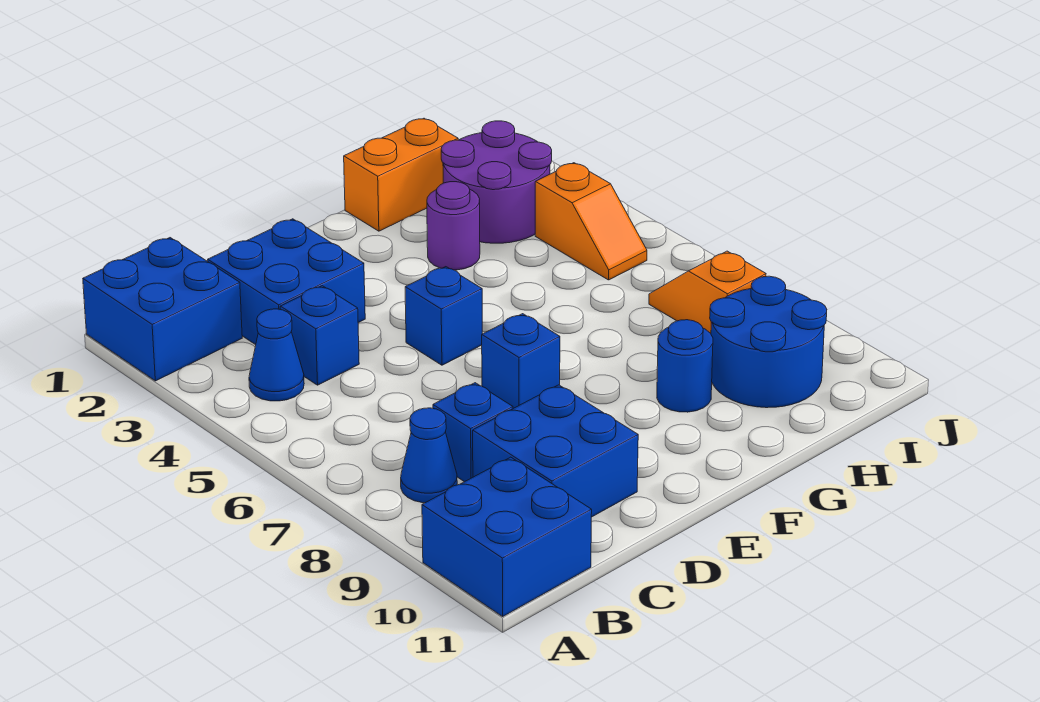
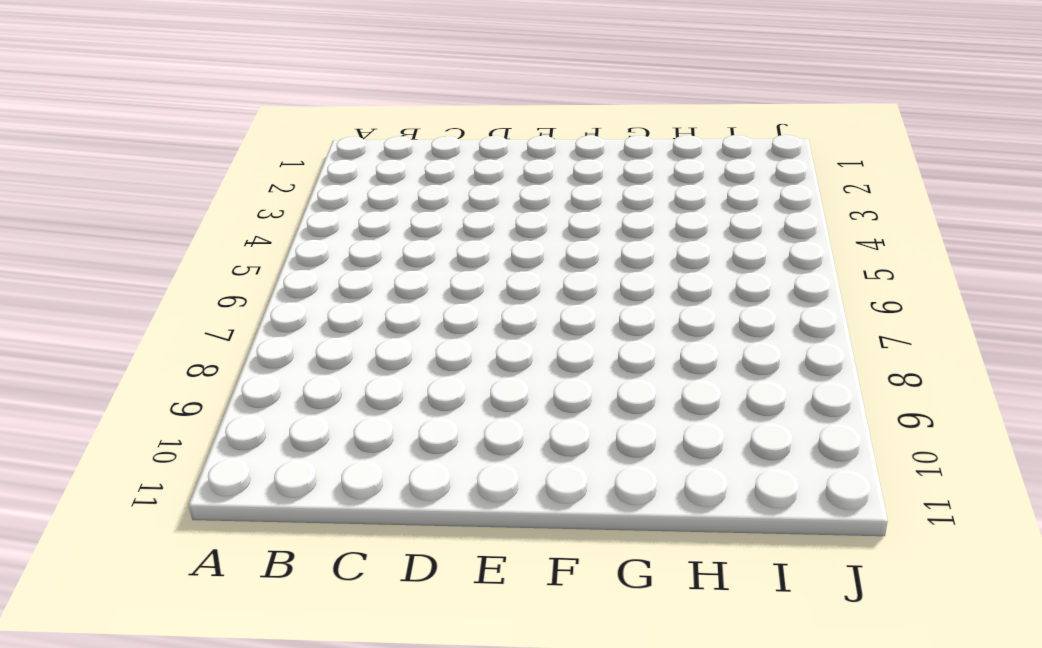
none -> blue brick A1:B2 level 1
none -> blue brick A10:B11 level 1
none -> blue cone B4 level 1

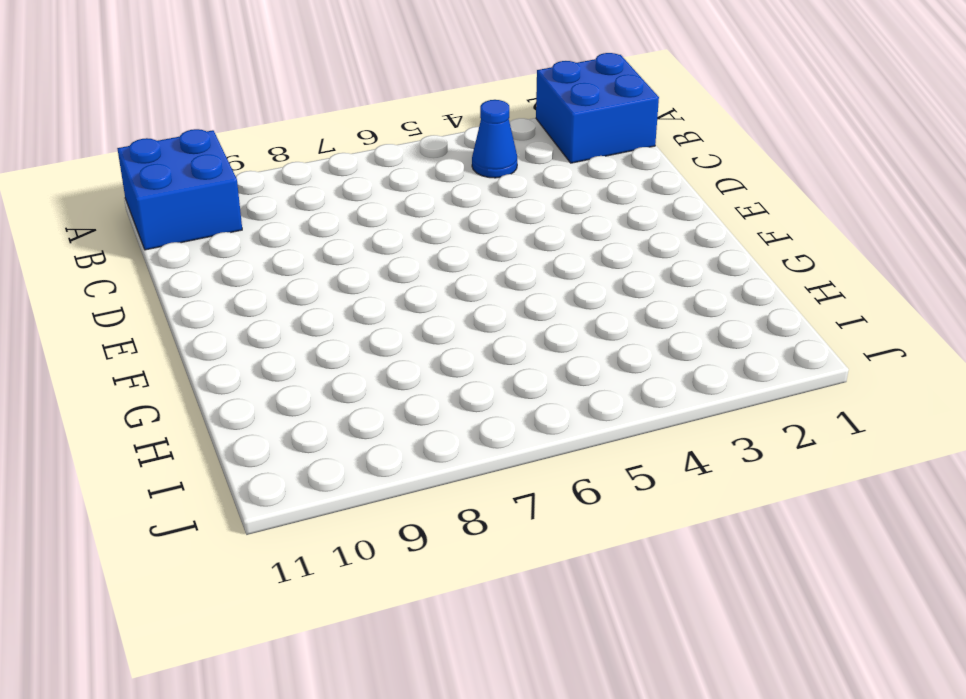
none -> blue cone B8 level 1
none -> blue brick C2:D3 level 1
none -> blue brick C4 level 1

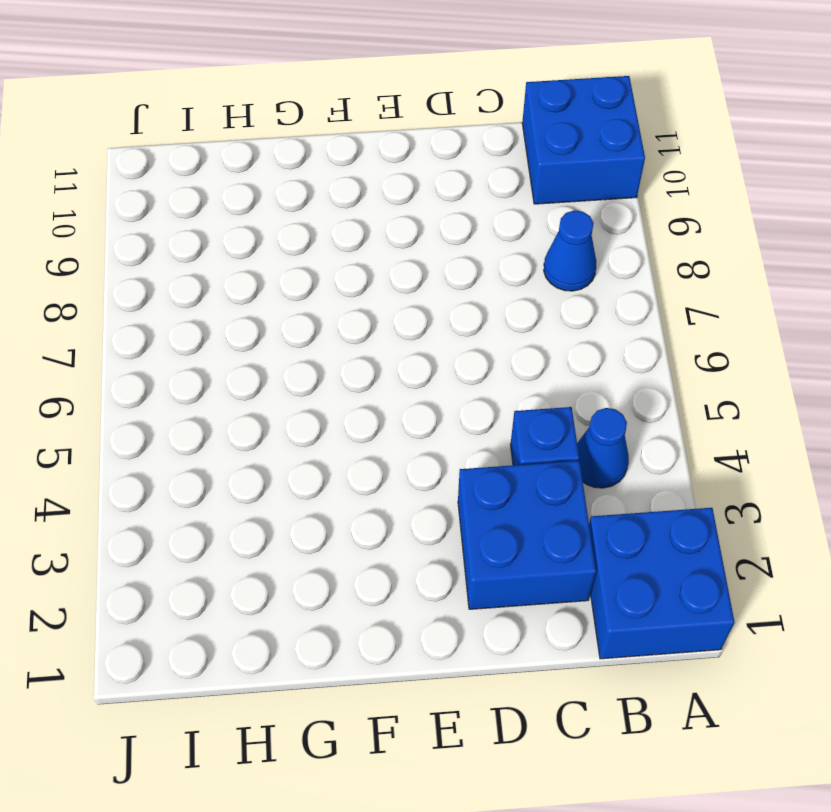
none -> blue brick C8 level 1
none -> blue brick C9:D10 level 1
none -> blue brick E5 level 1

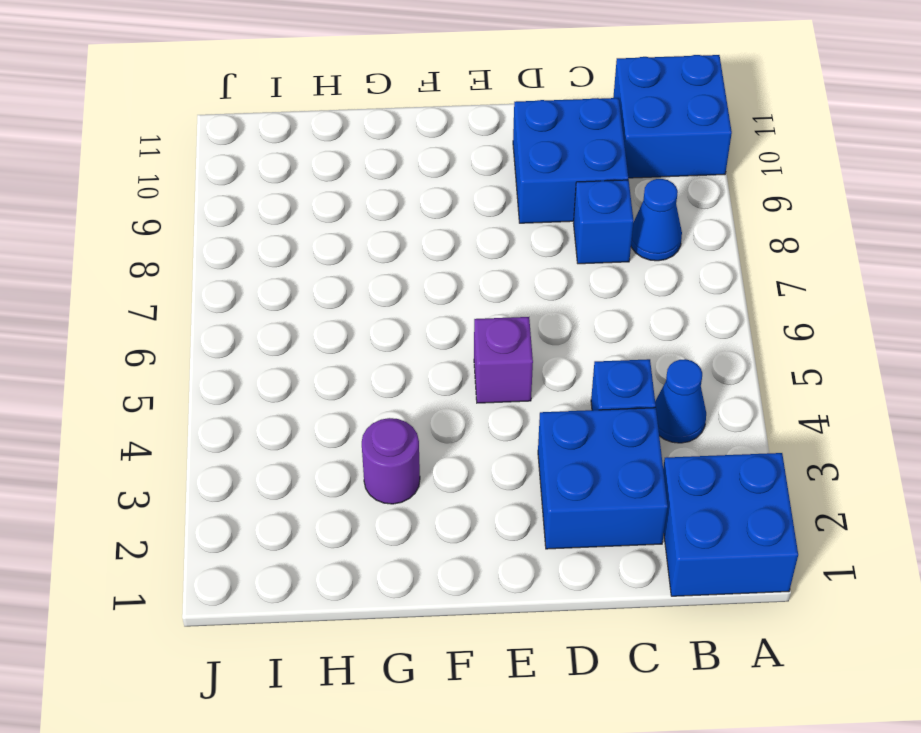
purple brick E5 level 1 -> blue brick E5 level 1
none -> blue brick E7 level 1
none -> orange brick G1:H1 level 1
none -> blue round brick G9 level 1

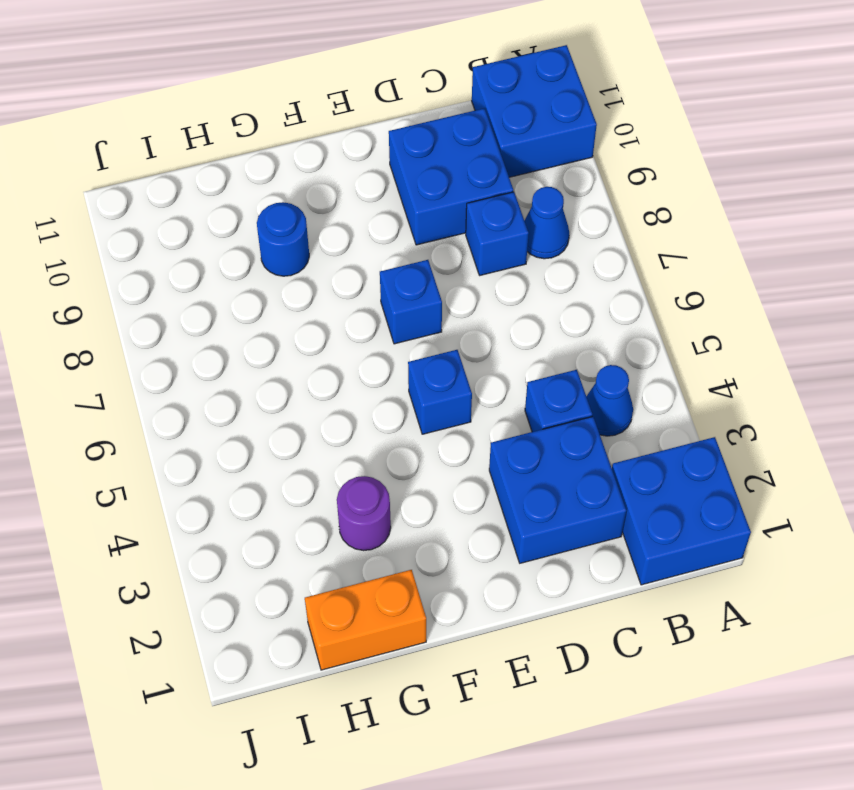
none -> purple round brick H2:I3 level 1
none -> blue round brick H9:I10 level 1
none -> orange slope I4:I5 level 1 top 4

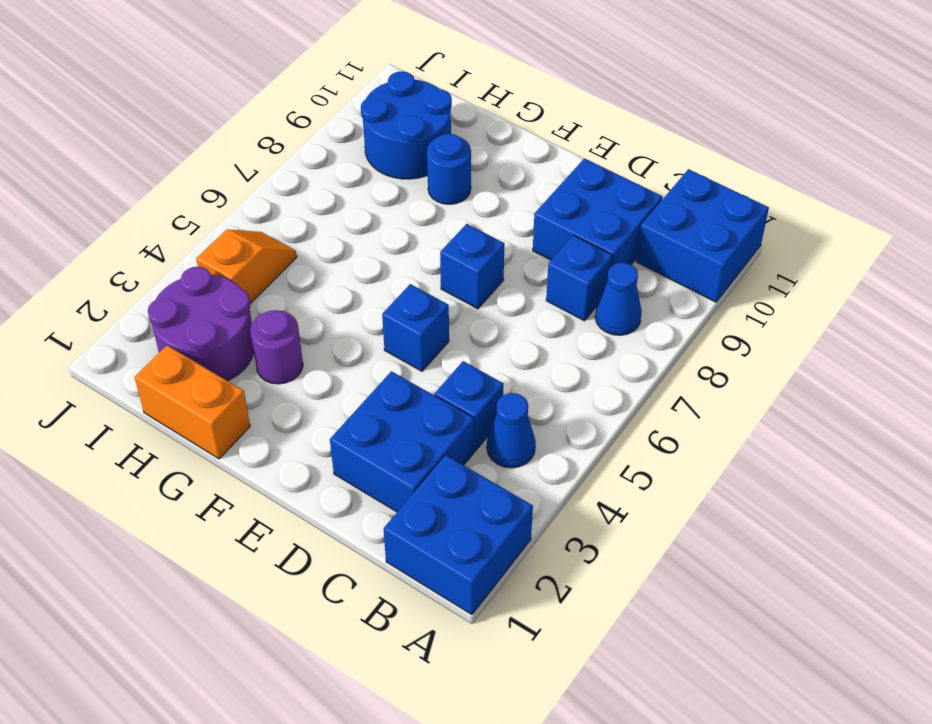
none -> orange slope I7:I8 level 1 top 8

